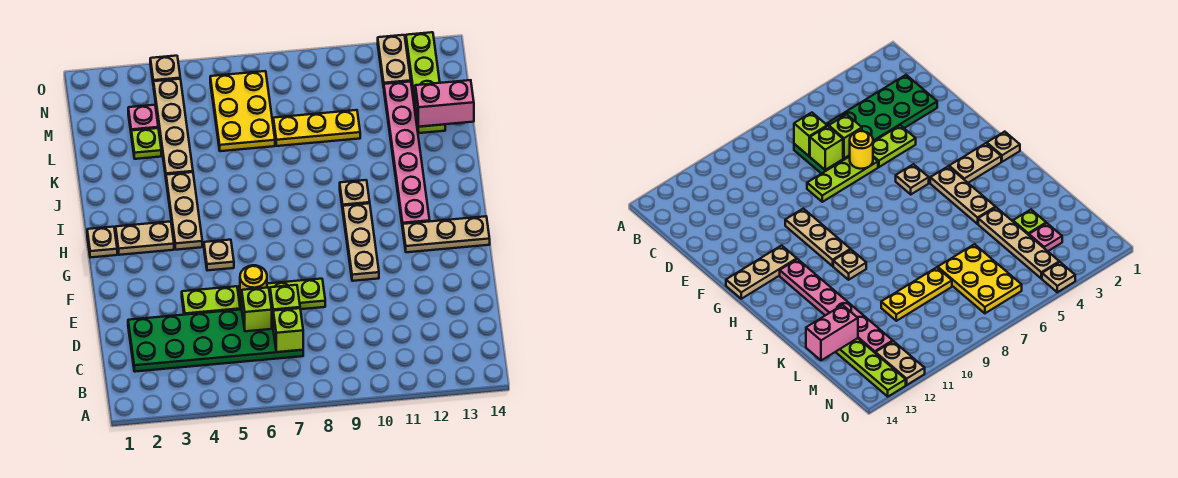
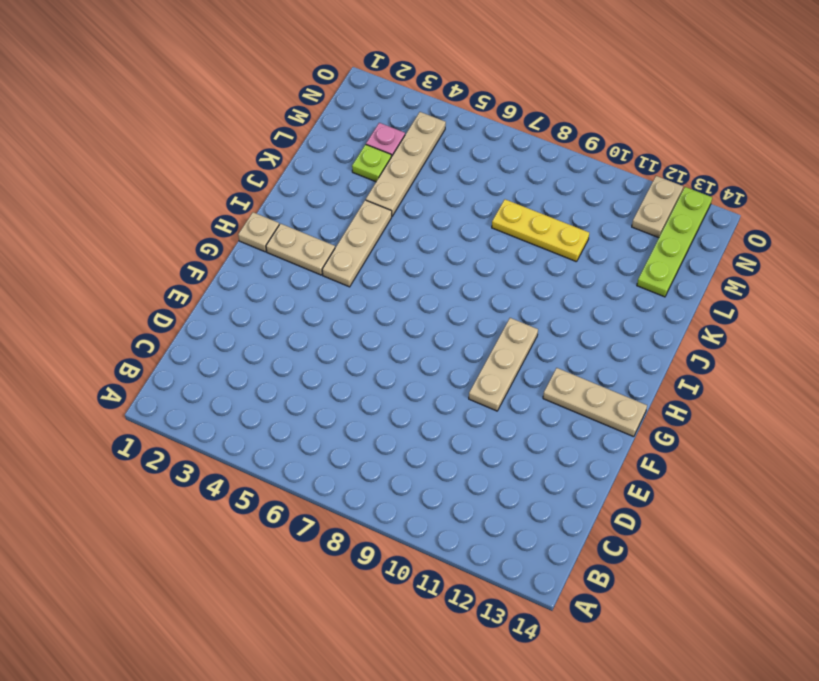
none -> green plate C2:D7 level 1
none -> lime plate E4:E5 level 1
none -> lime plate E6:E8 level 1

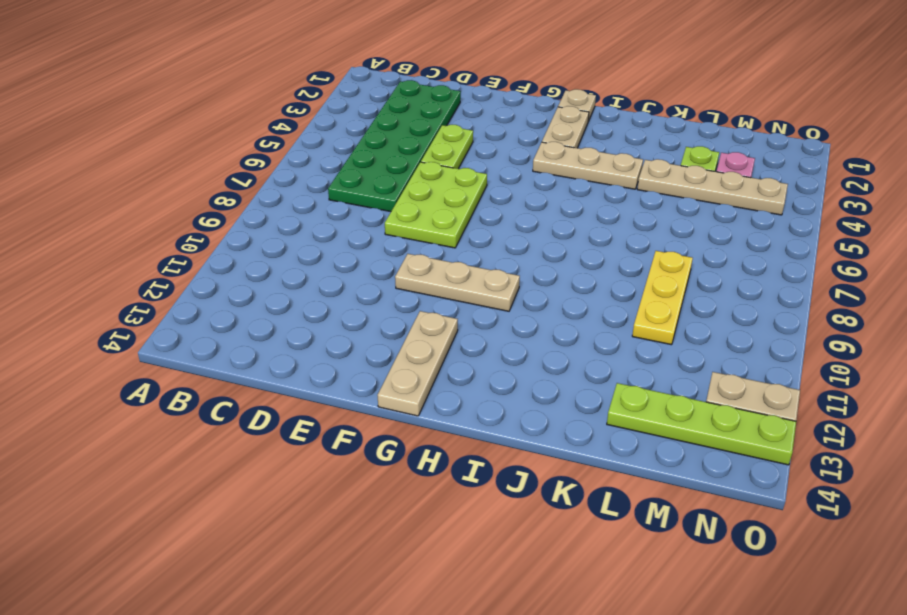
lime plate E6:F8 level 1 -> lime plate E6:E8 level 1
none -> tan plate G5 level 1
none -> pink plate H12:M12 level 1
none -> tan plate I10 level 1

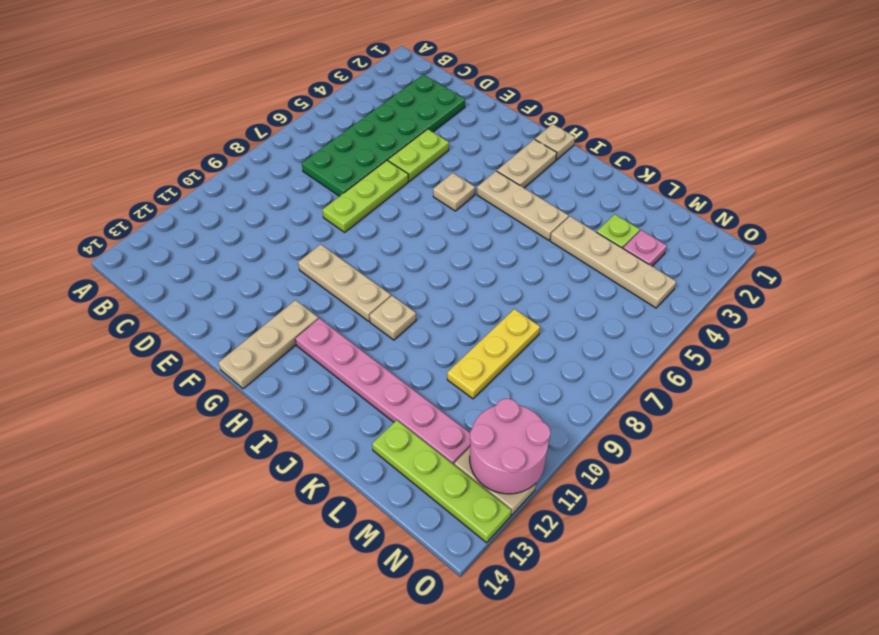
pink round brick N11:O12 level 2 -> none
none -> yellow plate L6:N7 level 1
none -> tan plate O4 level 1
none -> lime brick C7 level 2

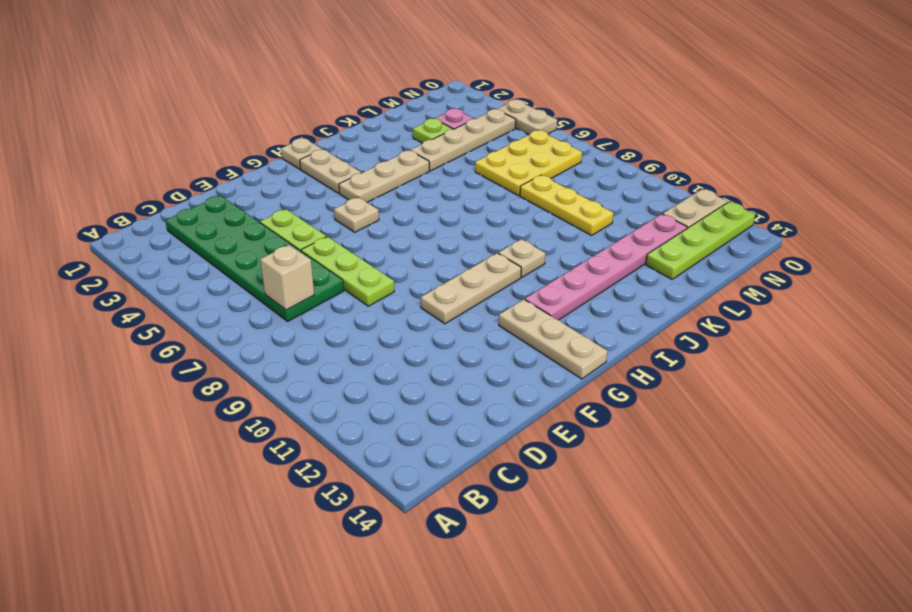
tan brick C7 level 2 -> lime brick C7 level 2
tan plate O4:O5 level 1 -> tan plate O4 level 1
none -> lime brick D6 level 2
none -> lime brick D7 level 2
none -> yellow round brick E6 level 2

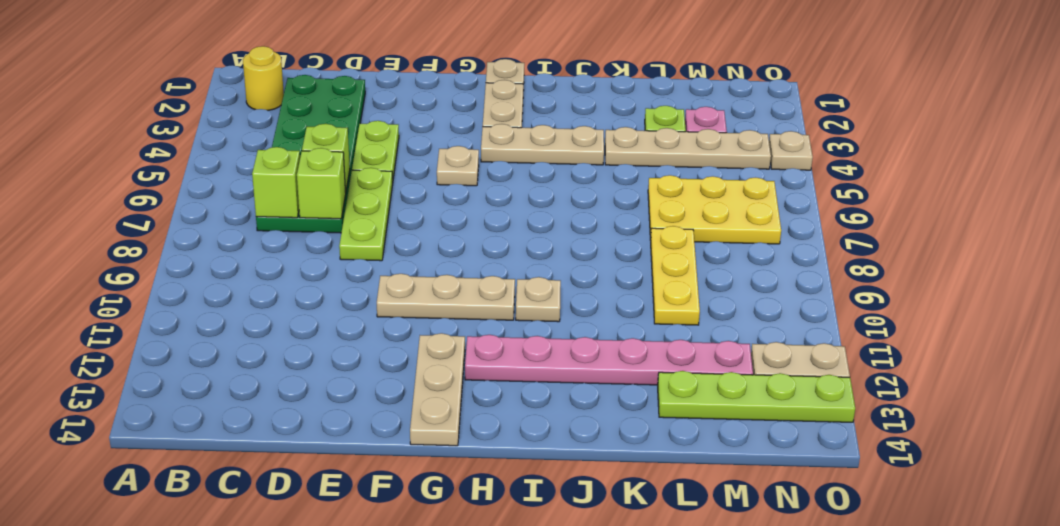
yellow round brick B2 level 1 -> yellow round brick E6 level 2
none -> pink brick L13:L14 level 2

